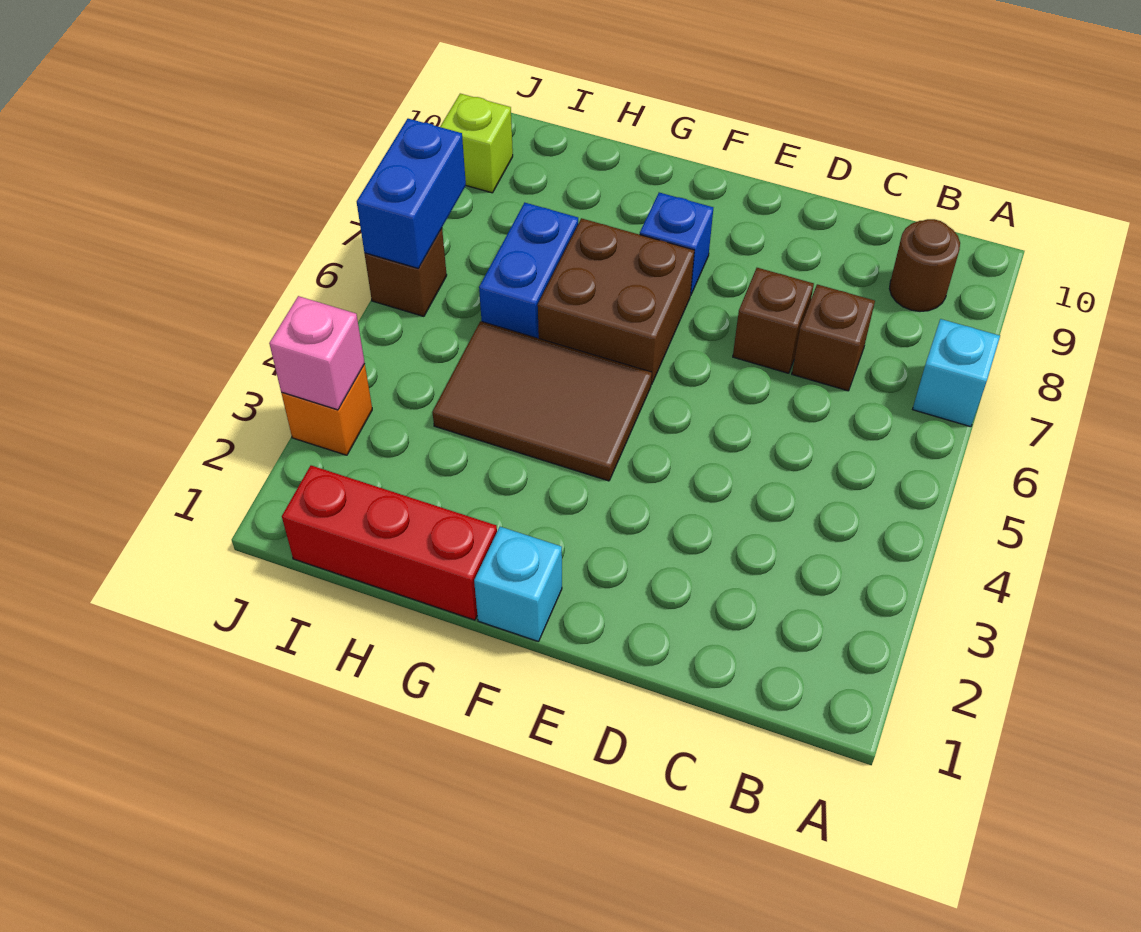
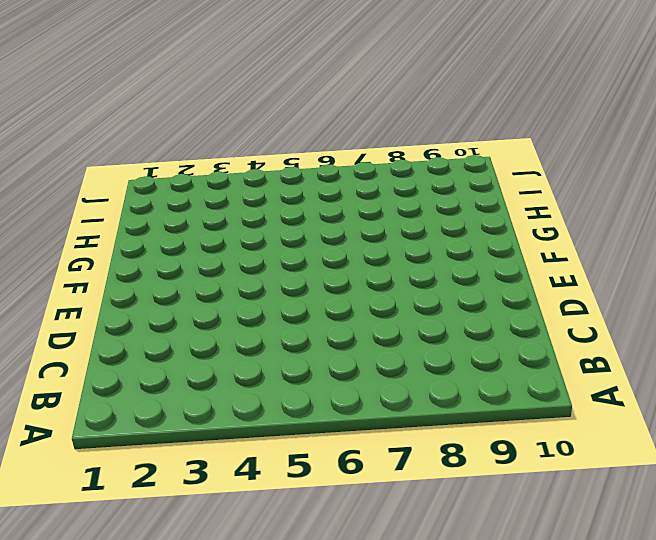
none -> cyan brick A7 level 1
none -> brown round brick B9 level 1
none -> brown brick C7 level 1

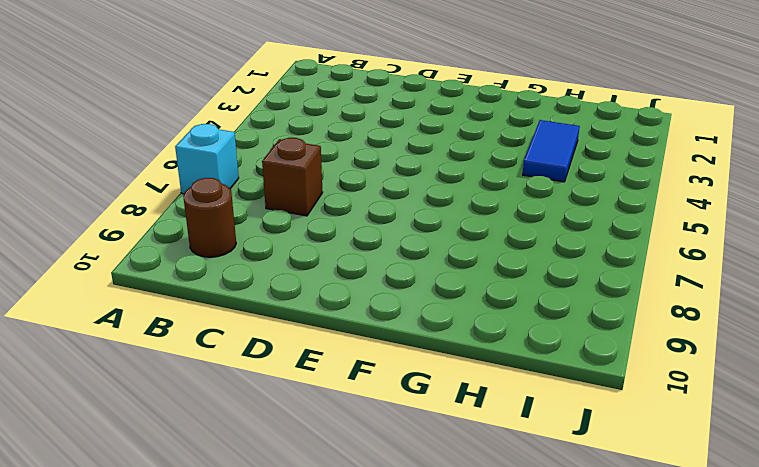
blue tile H3:H4 level 1 -> brown tile F4:H5 level 1
none -> brown brick D7 level 1
none -> cyan brick F1 level 1
none -> brown brick F6:G7 level 1

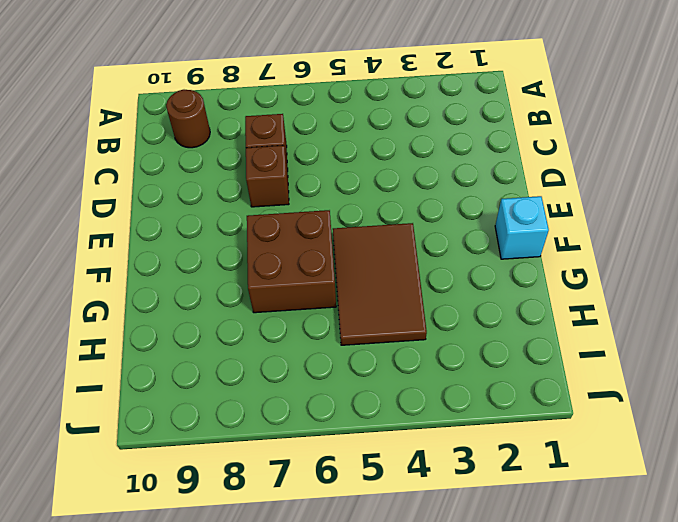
none -> cyan brick A7 level 1
none -> blue brick F8 level 1
none -> red brick G1:I1 level 1

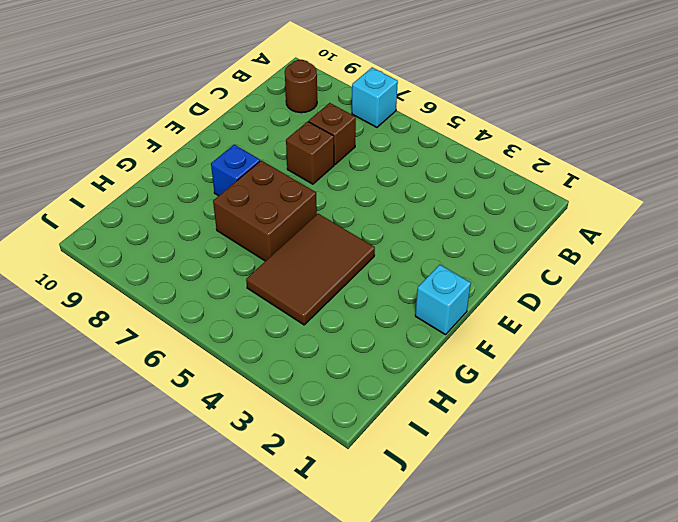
none -> red brick G1:I1 level 1
none -> blue brick H6:H7 level 1
none -> orange brick J3 level 1

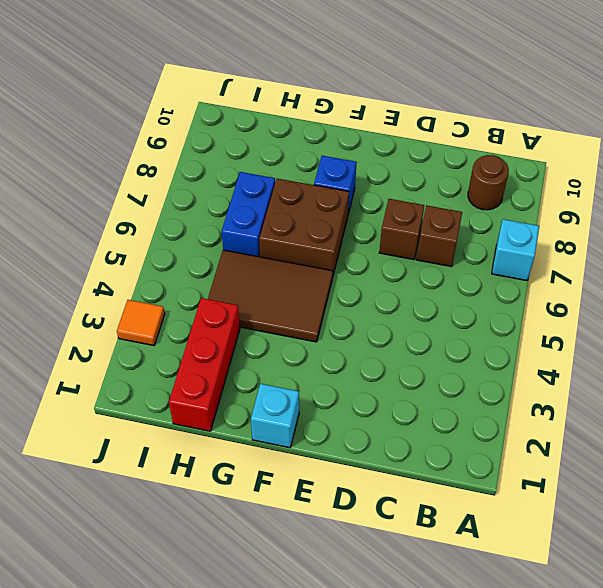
red brick H1:H3 level 1 -> red brick G1:I1 level 1
orange tile J3 level 1 -> orange brick J3 level 1
none -> brown brick J6 level 1
none -> lime brick J9 level 1
none -> pink brick J3 level 2

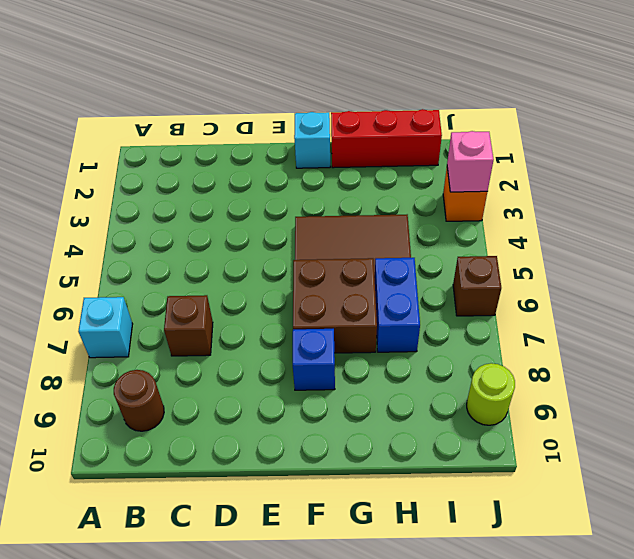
lime round brick J9 level 1 -> lime brick J9 level 1
none -> brown brick D7 level 1
none -> blue brick J6:J7 level 2

